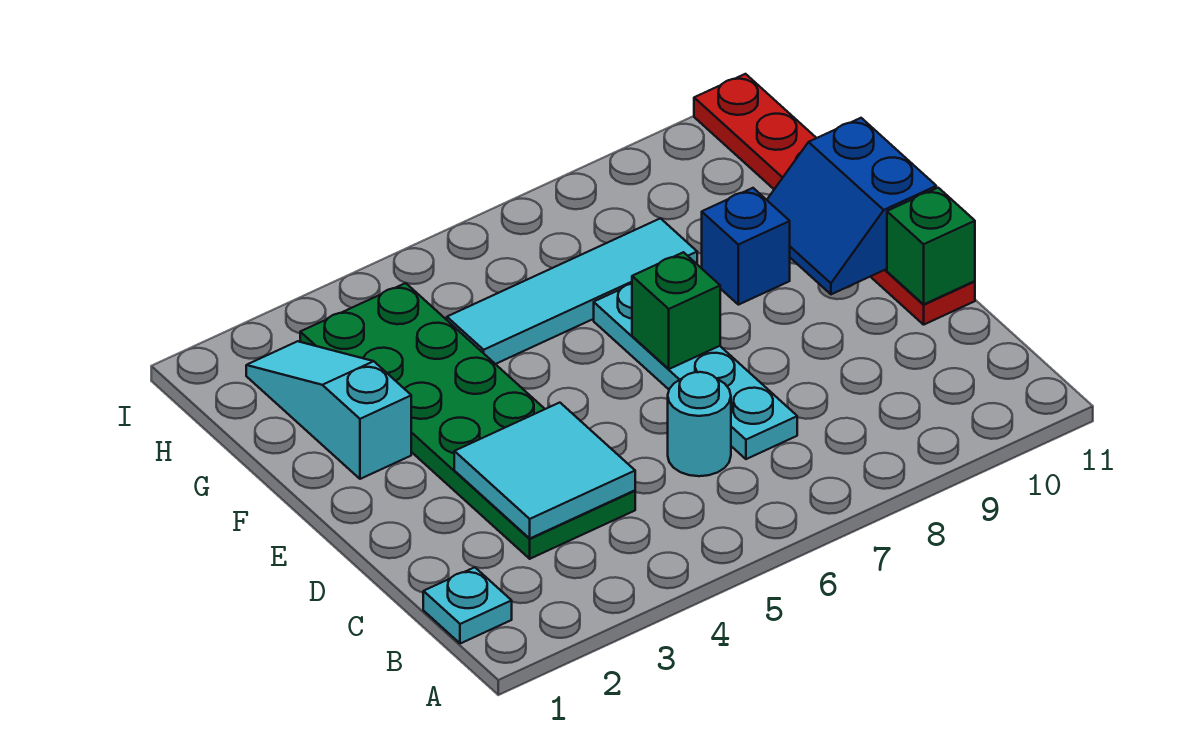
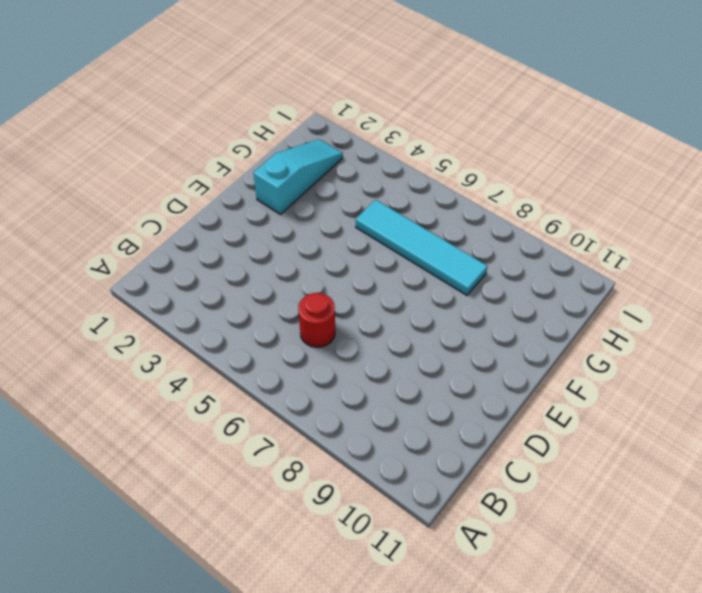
red round brick C6 level 1 -> cyan round brick C6 level 1
none -> cyan plate B1 level 1
none -> green plate C3:H4 level 1
none -> cyan plate C7:F7 level 1

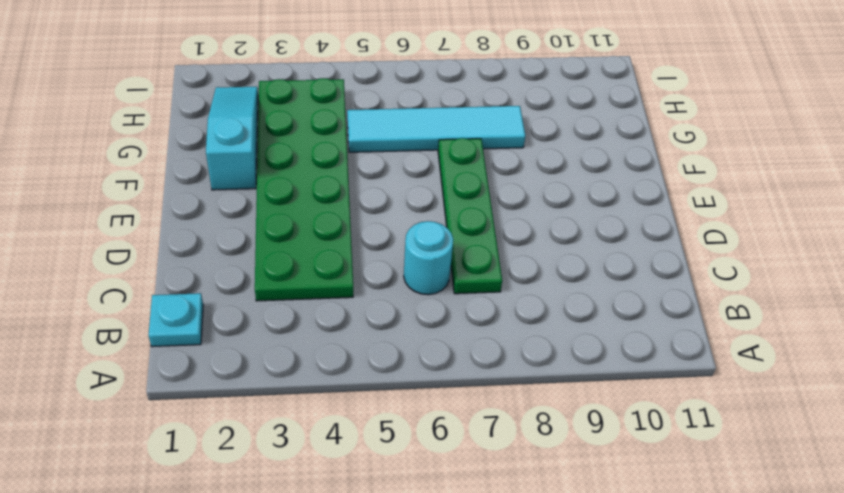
green plate C7:F7 level 1 -> cyan plate C7:F7 level 1
none -> red plate D11:I11 level 1
none -> blue brick F9 level 1
none -> cyan tile C3:D4 level 2

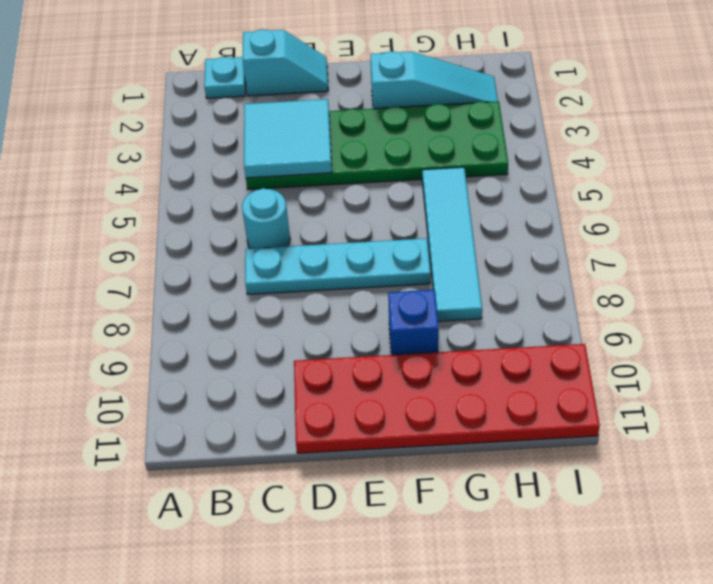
cyan slope C1:D1 level 1 top C -> none
red plate D10:I11 level 1 -> red plate D11:I11 level 1
none -> green brick D11 level 2
none -> green brick E7 level 2
none -> blue slope E10:F11 level 2 top 11

